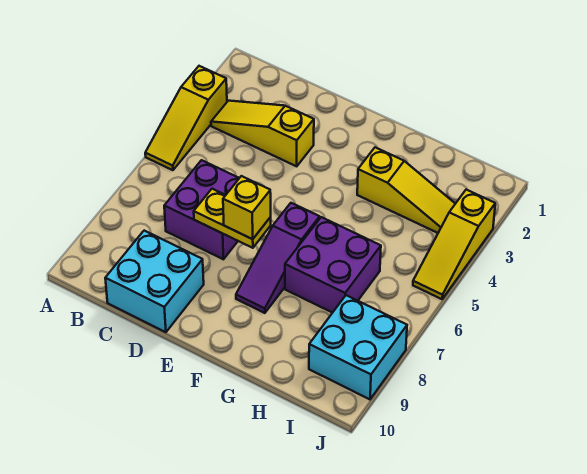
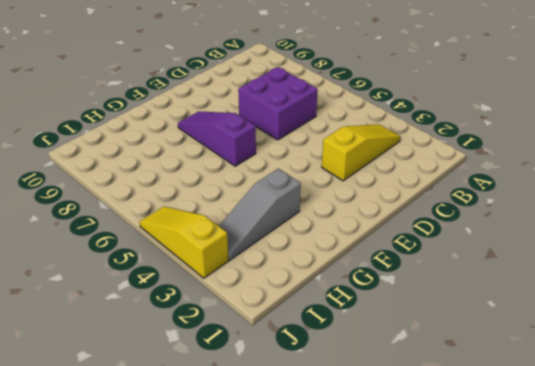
grey slope G3:I3 level 1 top G -> yellow slope G3:I3 level 1 top G
none -> yellow slope A3:A5 level 1 top 3
none -> cyan brick C9:D10 level 1

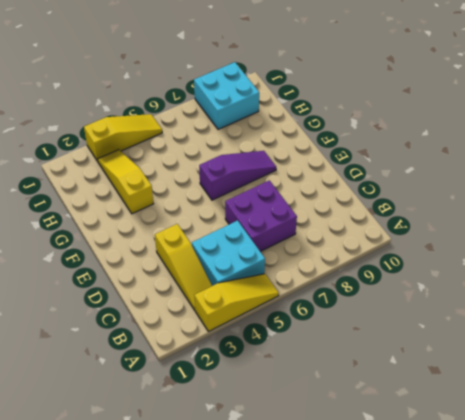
cyan brick B4:C5 level 1 -> cyan brick C9:D10 level 1
none -> purple brick G6:H7 level 1
none -> yellow plate D7:E7 level 2

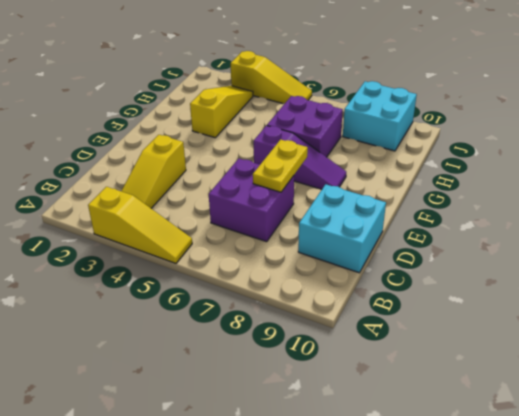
none -> yellow brick E7 level 3

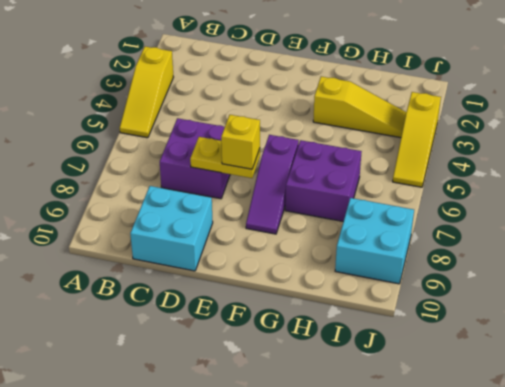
none -> yellow slope B3:D3 level 1 top D

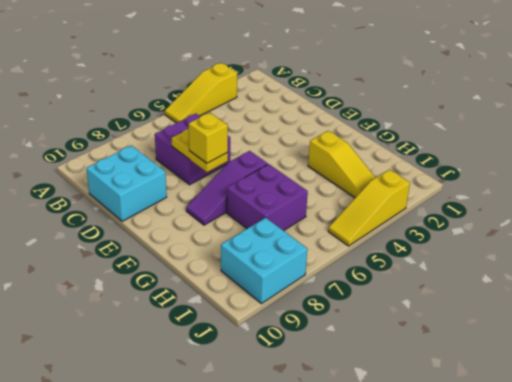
none -> yellow slope B3:D3 level 1 top D

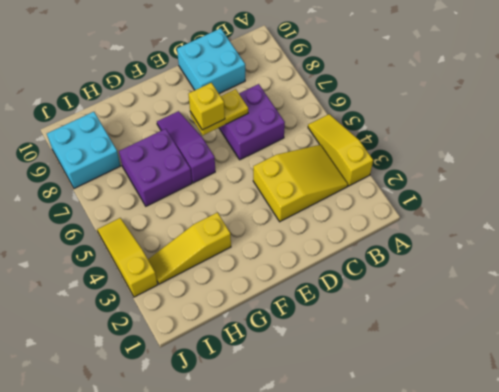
yellow slope B3:D4 level 1 top D -> yellow slope B3:D3 level 1 top D

